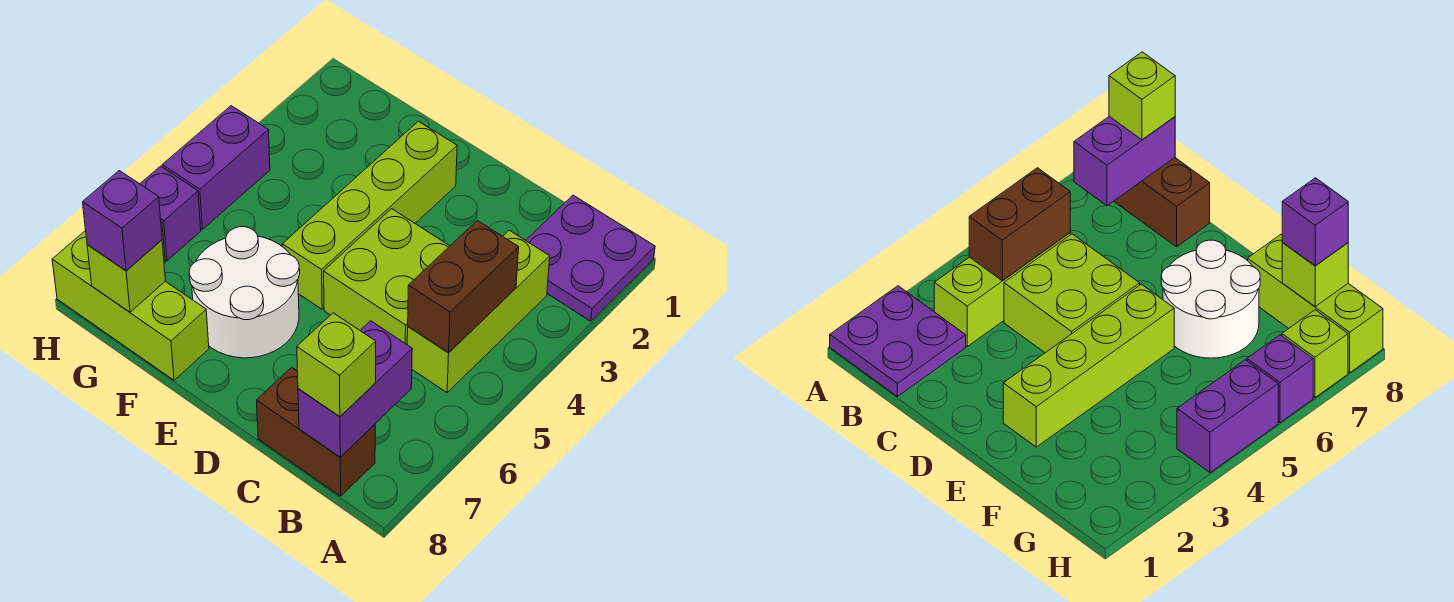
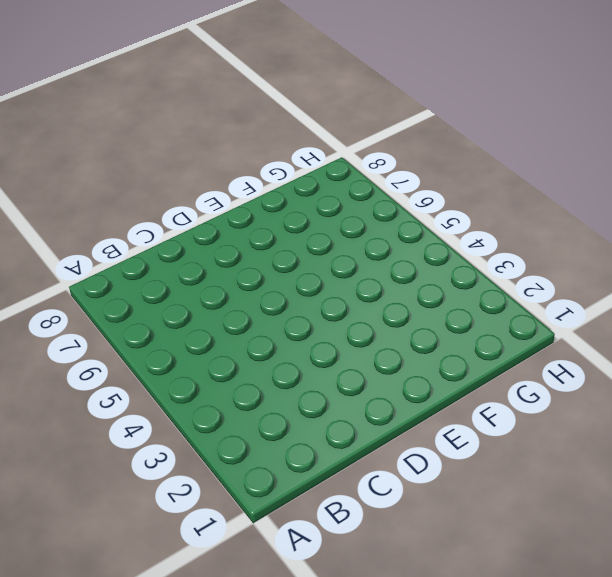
none -> purple plate A1:B2 level 1
none -> lime brick B3:B5 level 1
none -> brown brick B8:C8 level 1

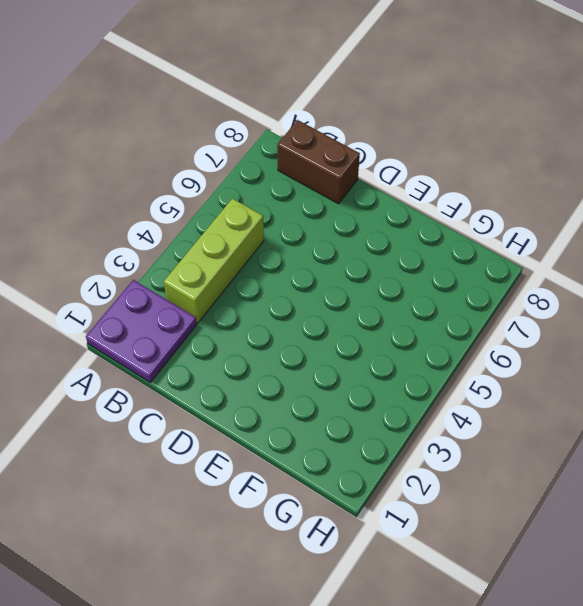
none -> lime brick C4:D5 level 1
none -> lime brick E2:E5 level 1
none -> white round brick E6:F7 level 1

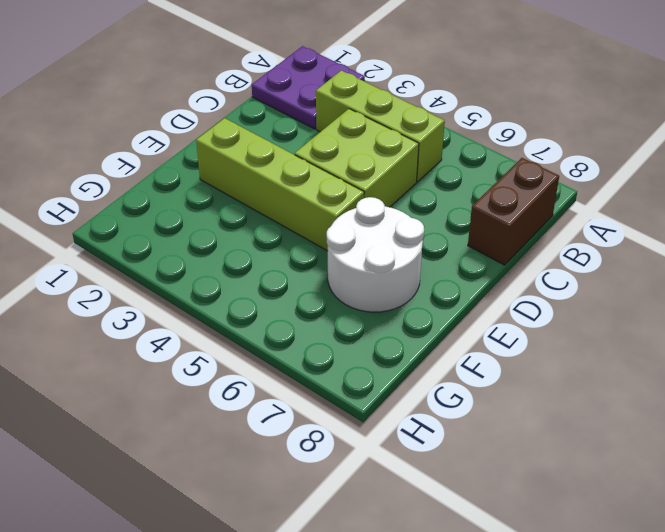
none -> lime brick F8:H8 level 1
none -> purple brick H4:H5 level 1
none -> purple brick H6 level 1

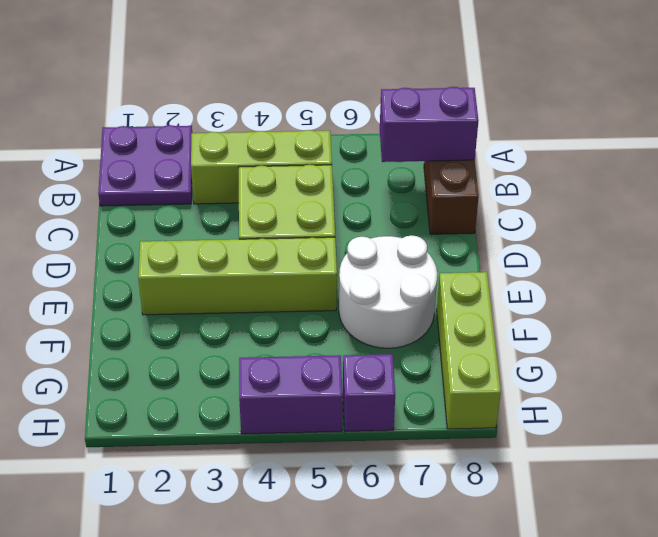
none -> lime brick H7 level 1
none -> brown brick B4:B5 level 2
none -> lime brick G8 level 2

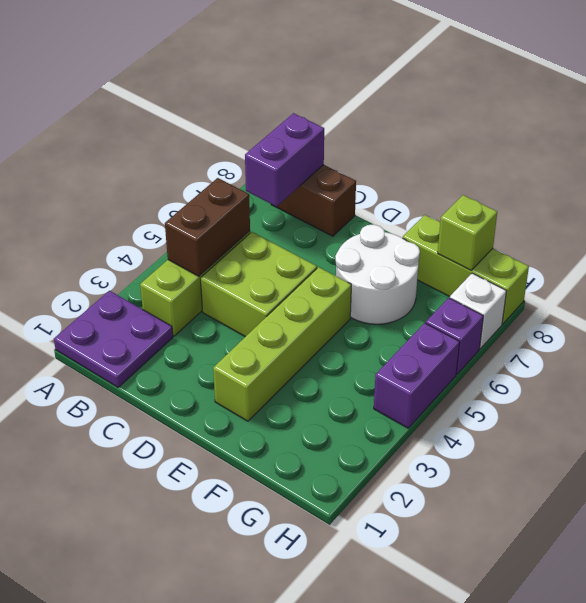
white brick H7 level 1 -> lime brick H7 level 1
none -> lime brick B8 level 3
none -> purple brick G8 level 3

